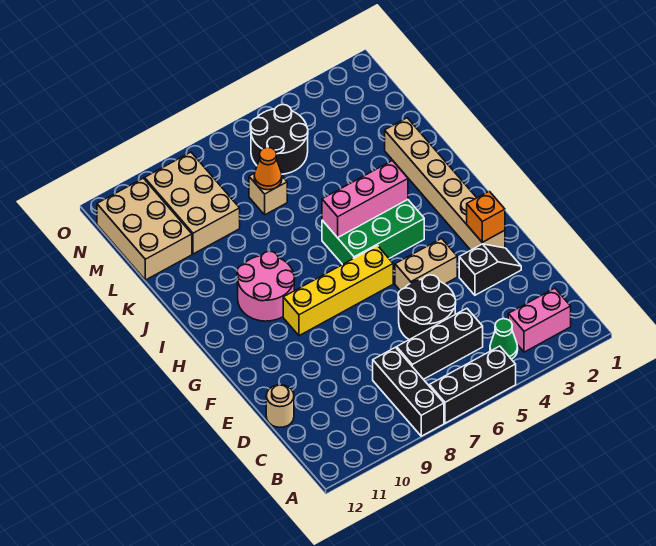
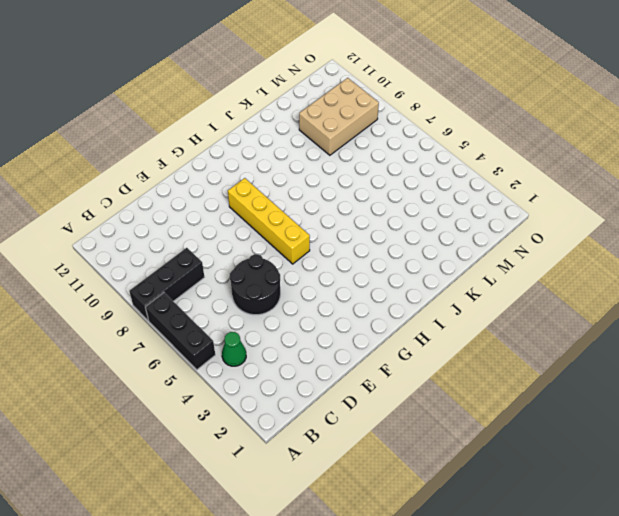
none -> pink brick B2:B3 level 1
none -> black brick C5:C7 level 1
none -> tan round brick D12 level 1

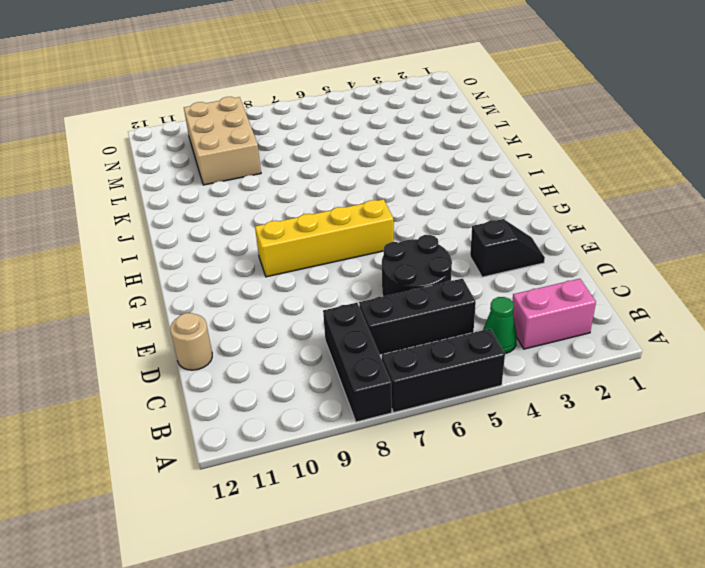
none -> tan brick F2:K2 level 1
none -> tan brick F4:F5 level 1
none -> green brick H4:I6 level 1

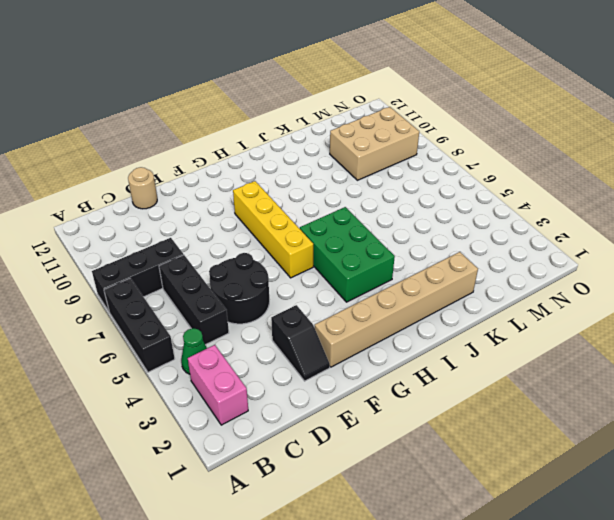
none -> tan brick F4:F5 level 1
none -> pink round brick H9:I10 level 1
none -> tan brick L7 level 1

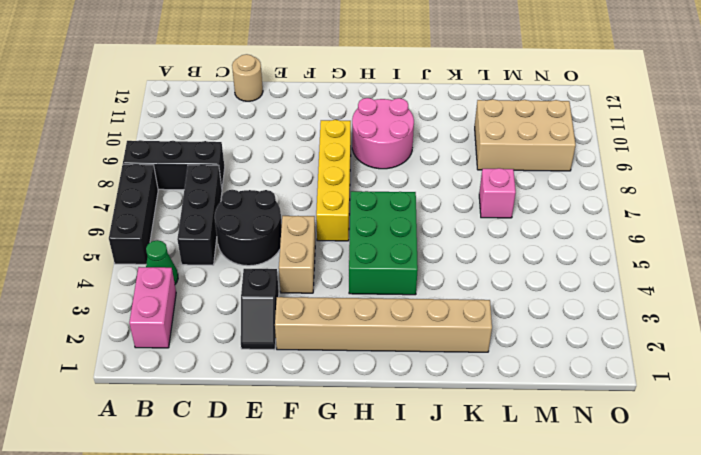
pink brick L7 level 1 -> tan brick L7 level 1
none -> tan brick L11:N12 level 1
none -> black round brick M5:N6 level 1
none -> orange brick F2 level 2

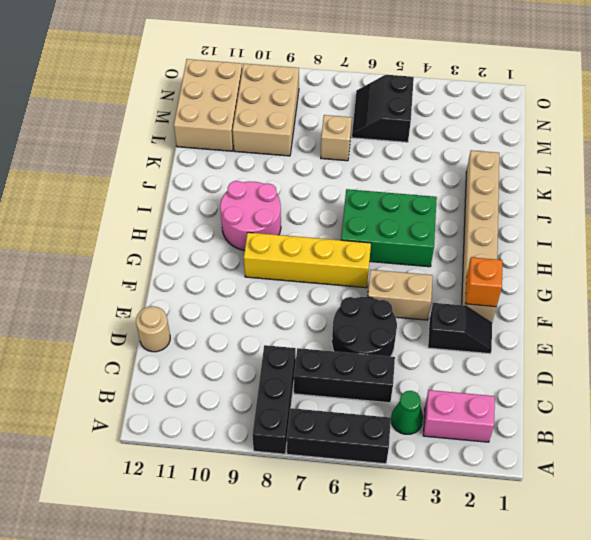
black slope M5:N6 level 1 top 5 -> black round brick M5:N6 level 1
none -> pink brick I4:I6 level 2
none -> orange cone L7 level 2

